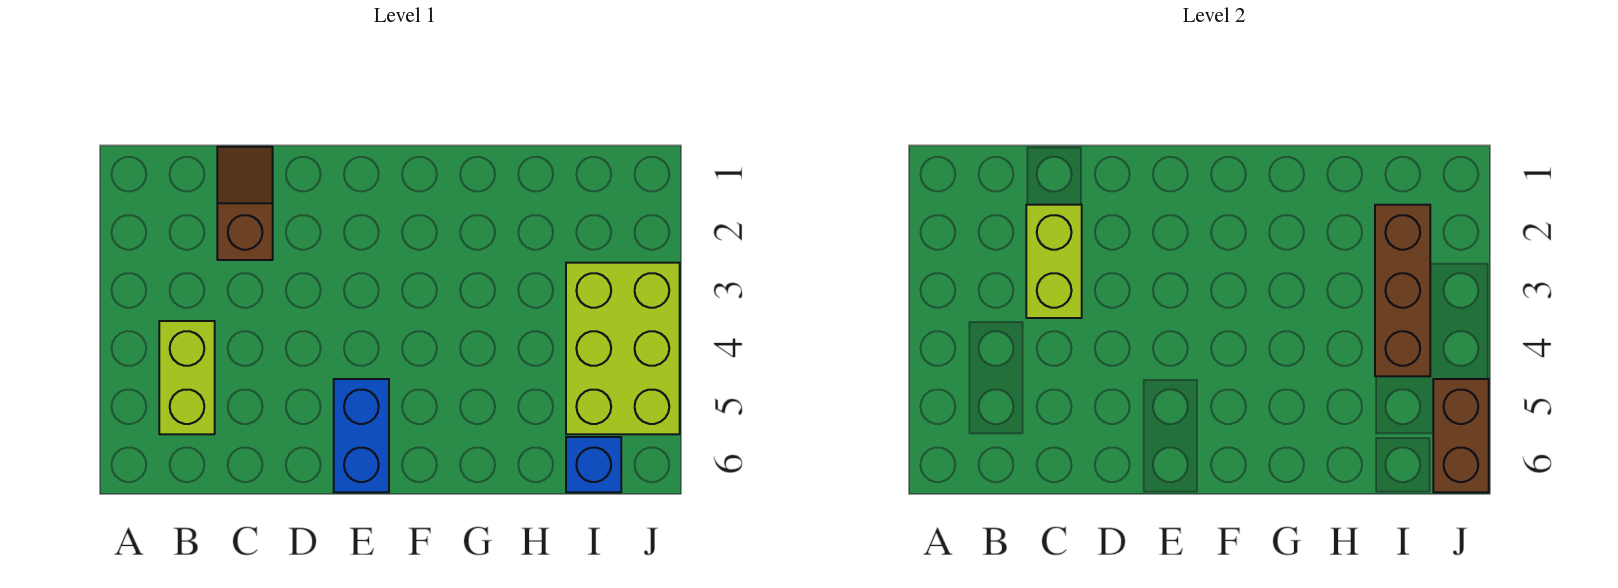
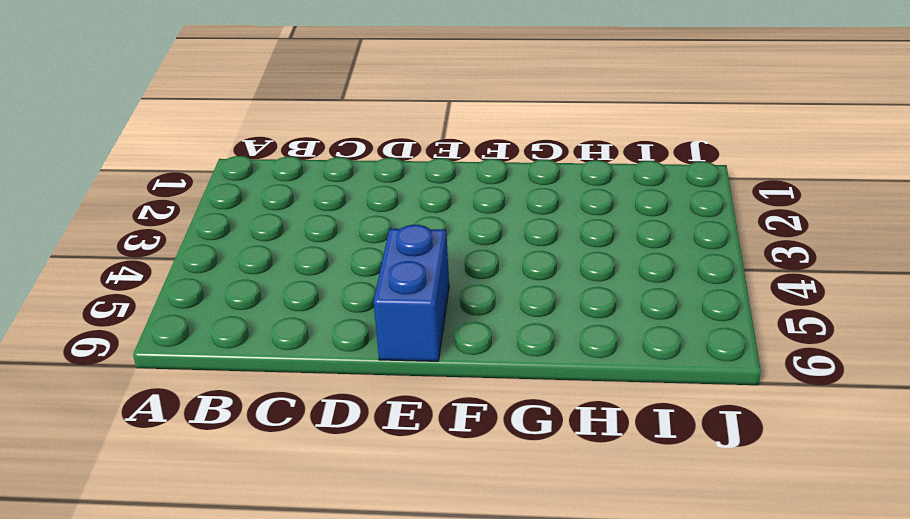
none -> lime brick B4:B5 level 1
none -> brown slope C1:C2 level 1 top 2

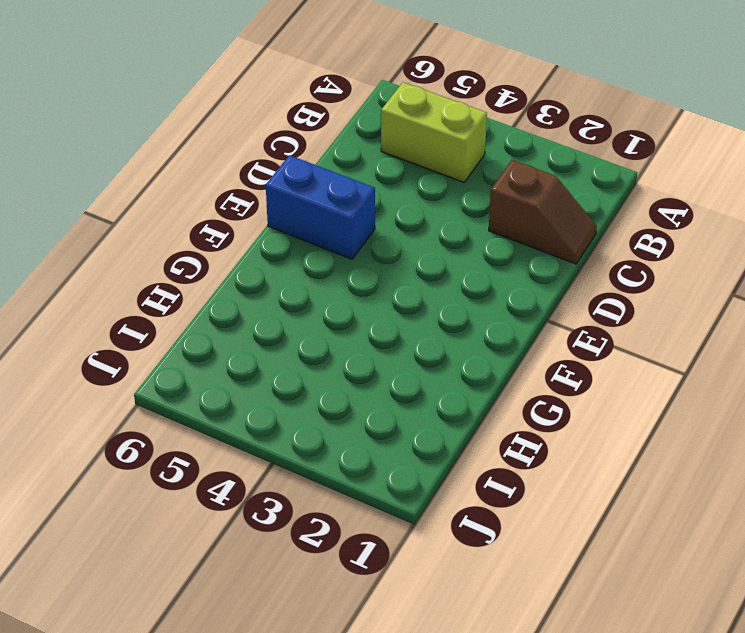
none -> lime brick I3:J5 level 1
none -> blue brick I6 level 1

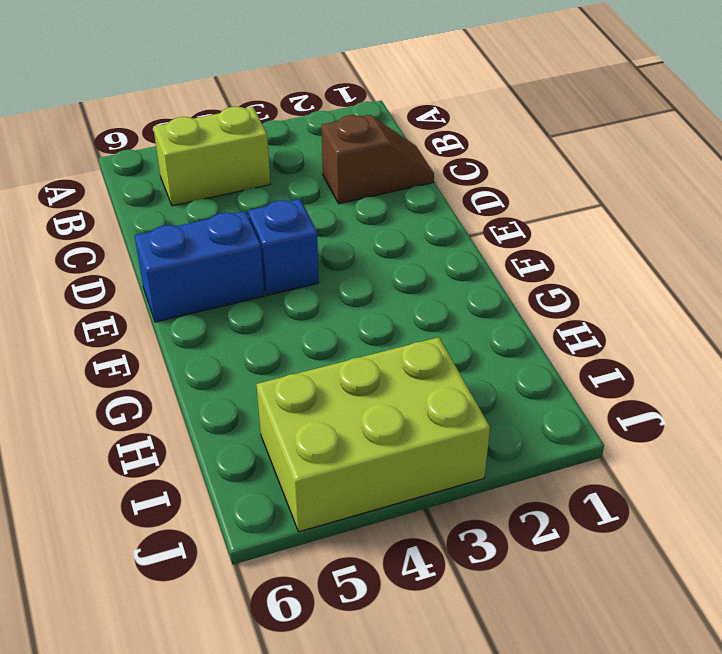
blue brick E4 level 1 -> blue brick I6 level 1
none -> lime brick C2:C3 level 2
none -> brown brick I2:I4 level 2

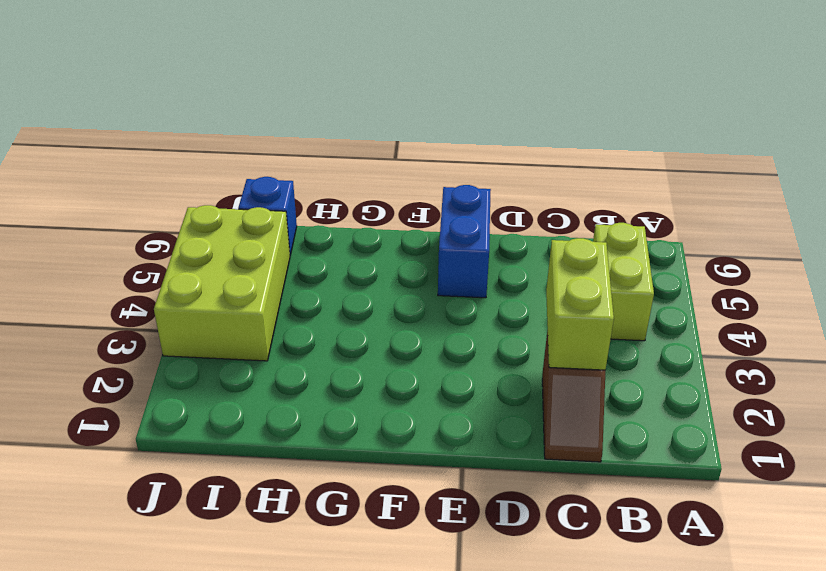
none -> brown brick I2:I4 level 2
none -> brown brick J5:J6 level 2

